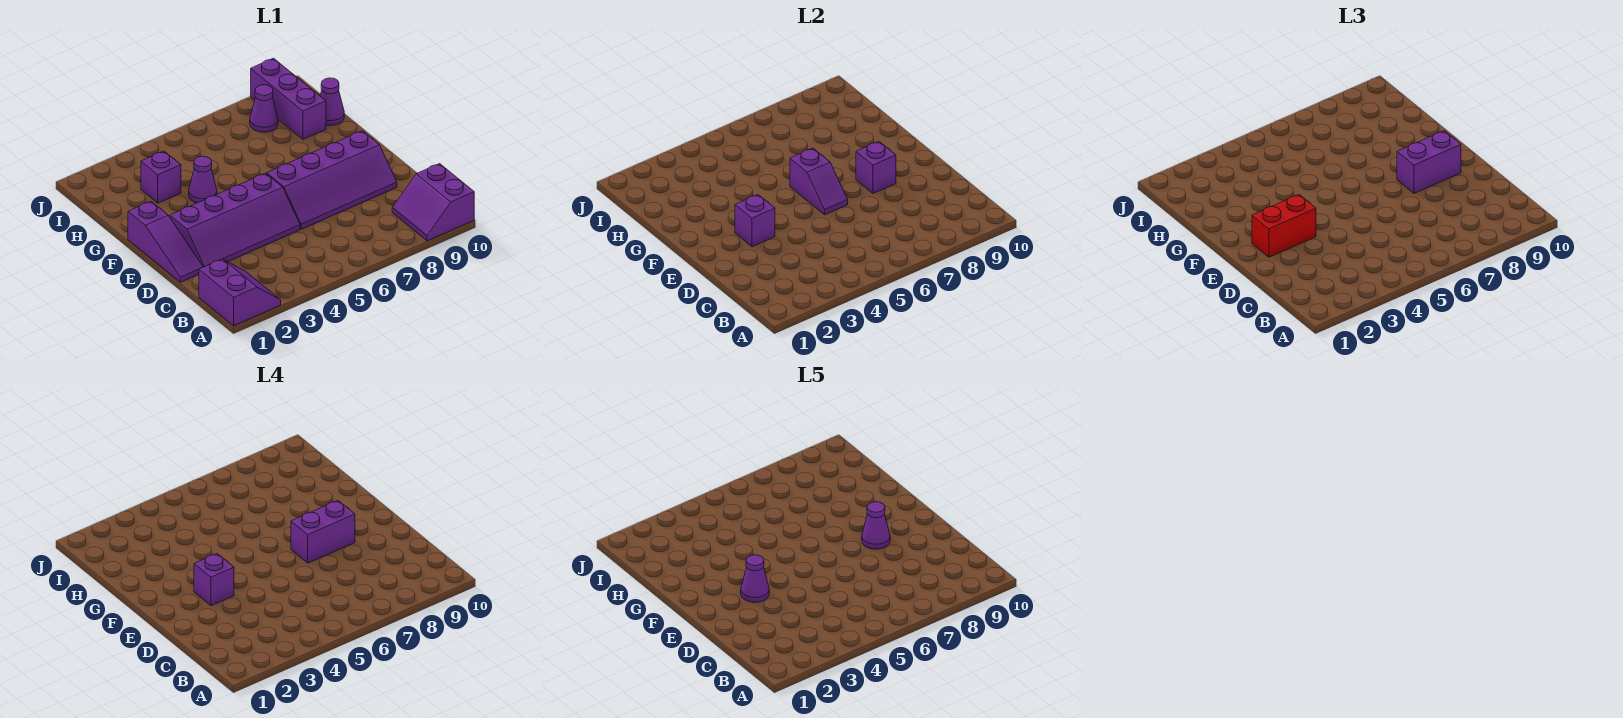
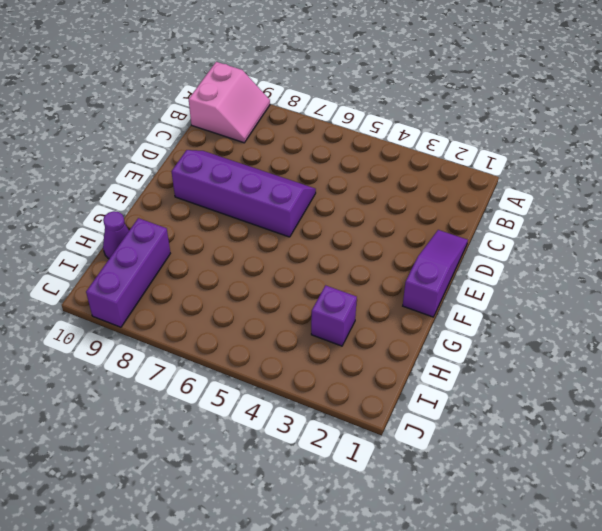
pink slope A9:B10 level 1 top 10 -> purple slope A9:B10 level 1 top 10
none -> purple slope A1:B2 level 1 top 1
none -> purple slope D2:E5 level 1 top E
none -> purple cone G4 level 1

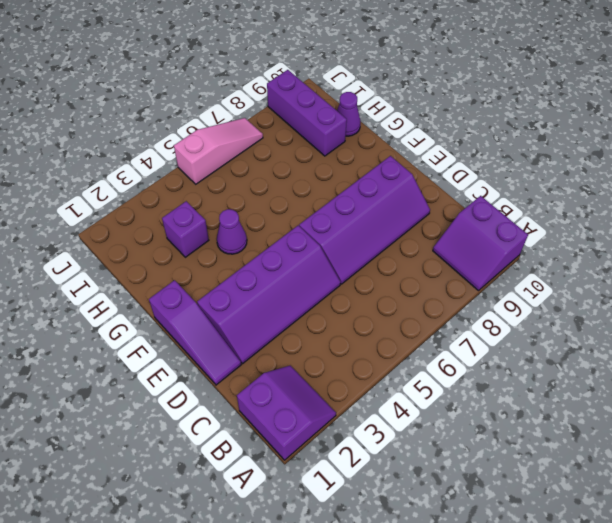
pink slope J5:J7 level 1 top 5 -> none
none -> purple cone I8 level 1
none -> purple brick E3 level 2
none -> purple slope E6:F6 level 2 top F

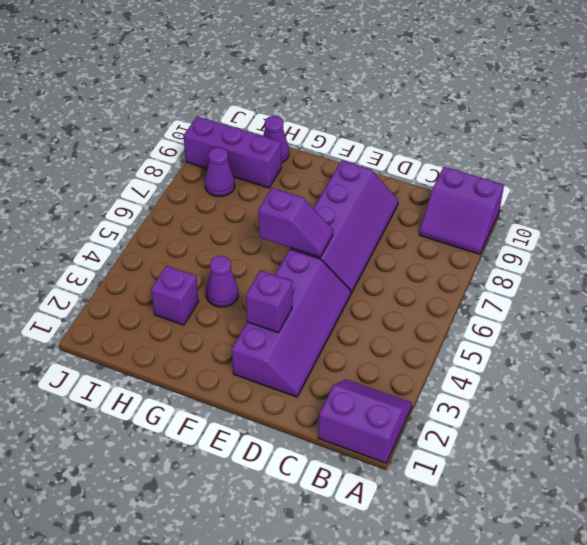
none -> purple slope D1:F1 level 1 top F
none -> purple brick E8 level 2
none -> red brick E2:E3 level 3

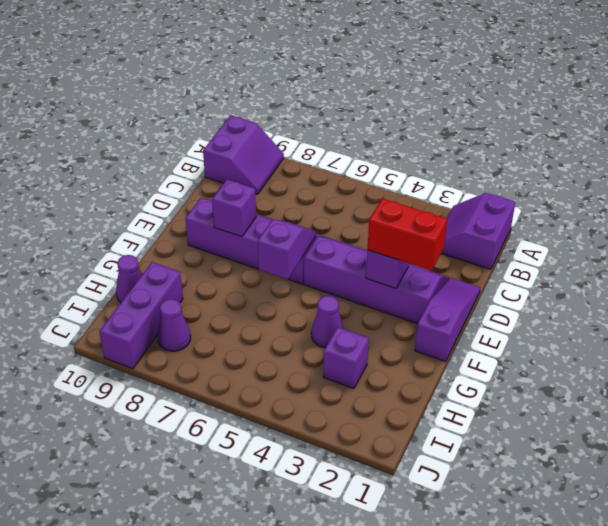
none -> purple brick E8:E9 level 3
none -> purple brick E3 level 4
none -> purple brick E7:E8 level 4

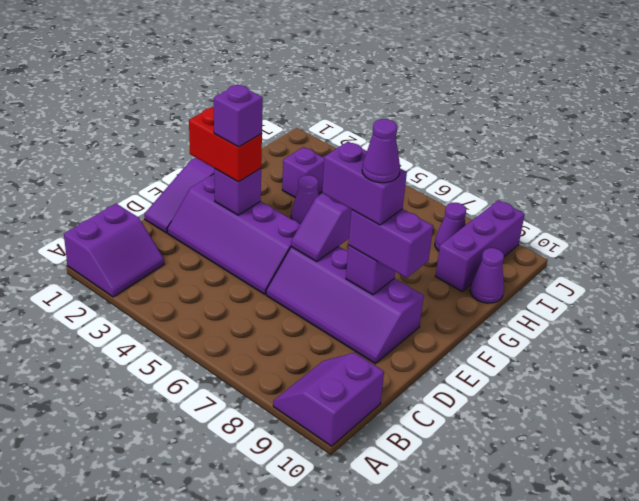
none -> purple cone E3 level 5

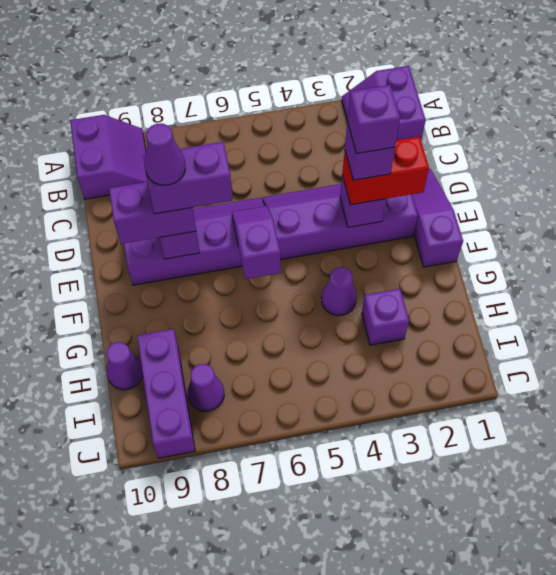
purple brick E3 level 5 -> purple cone E3 level 5

